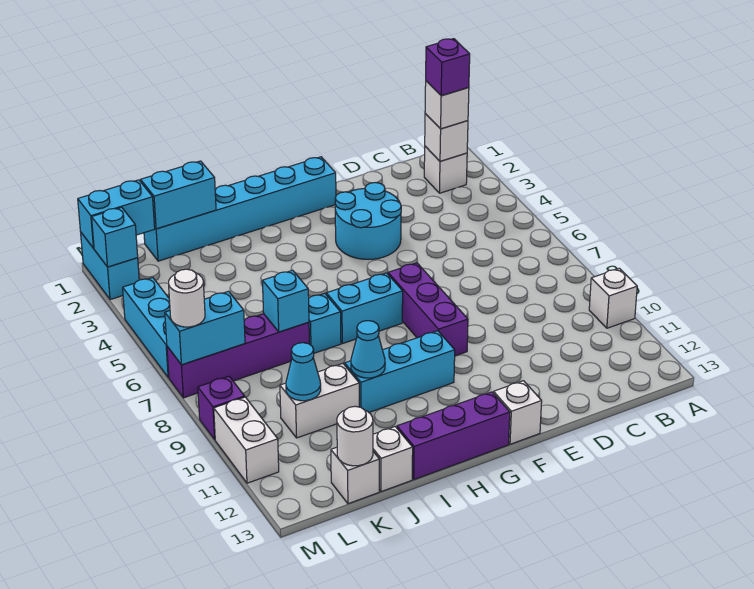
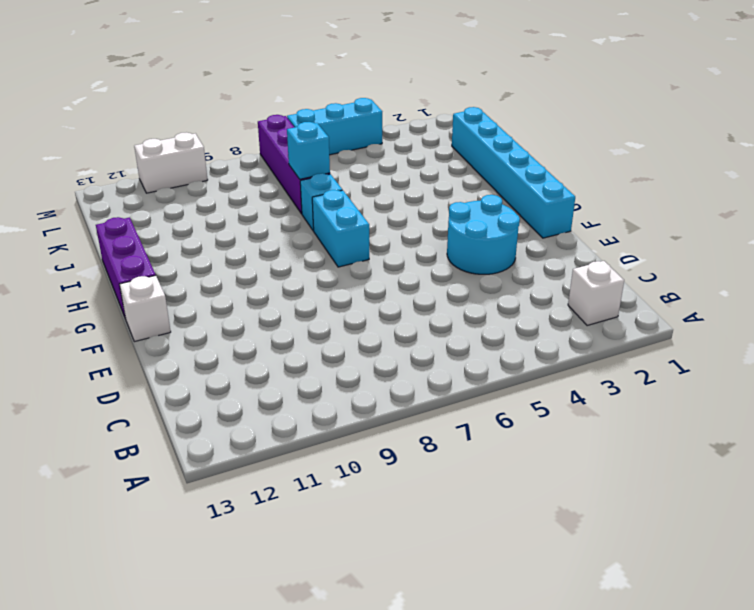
none -> white brick A10 level 1
none -> purple brick F7:F9 level 1
none -> cyan brick G10:I10 level 1
none -> white brick J10:K10 level 1

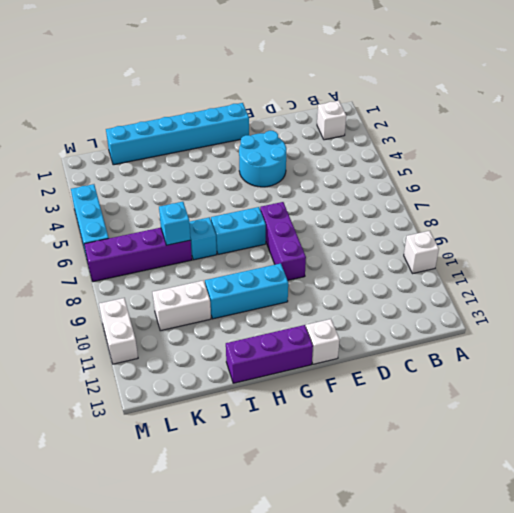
none -> white brick J13 level 1
none -> white brick K13 level 1
none -> cyan brick M1:M2 level 1
none -> purple brick M9 level 1

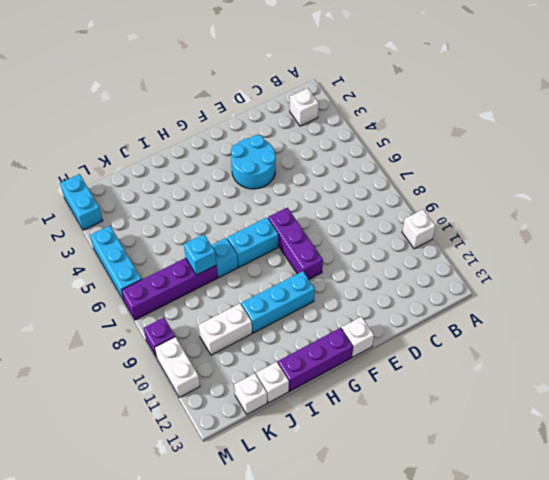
none -> cyan brick F1:K1 level 1
none -> white brick B2 level 2
none -> cyan cone I10 level 2
none -> cyan brick J1:K1 level 2

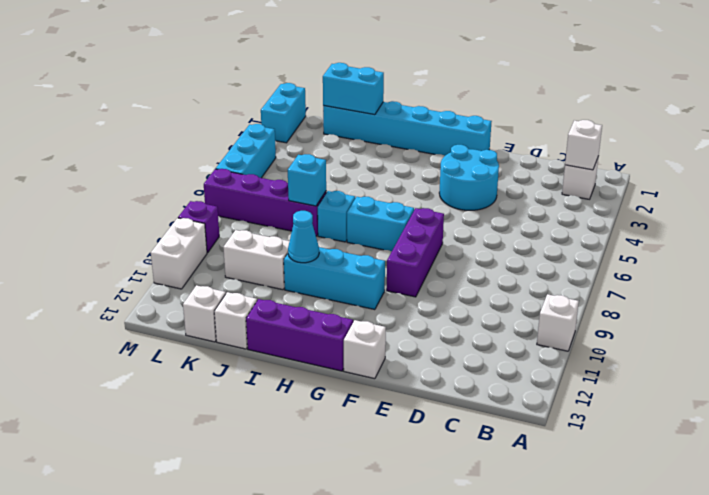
none -> cyan cone K10 level 2
none -> white round brick K13 level 2
none -> cyan brick L1:M1 level 2
none -> cyan brick L7:M7 level 2

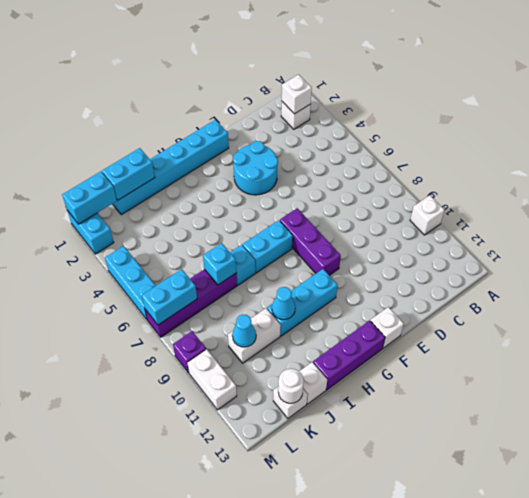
none -> cyan brick M2 level 2
none -> white brick B2 level 3
none -> white round brick M7 level 3
none -> purple brick B2 level 4

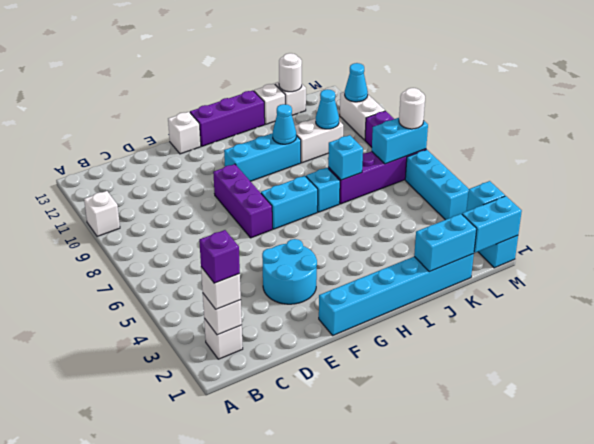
cyan cone M11 level 2 -> none

